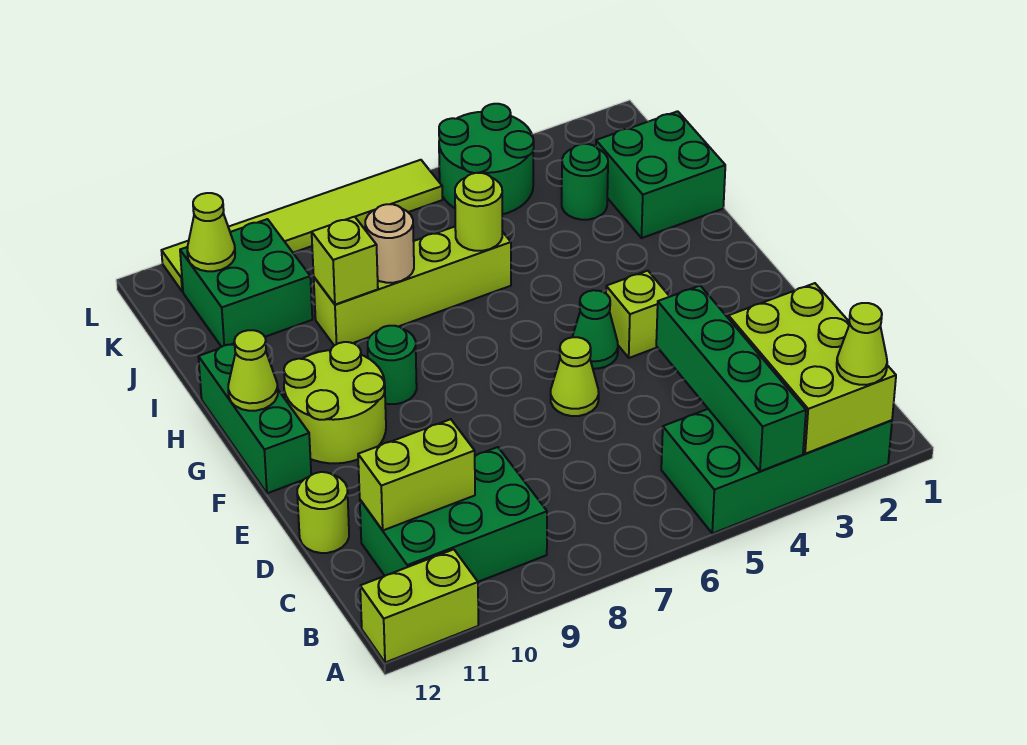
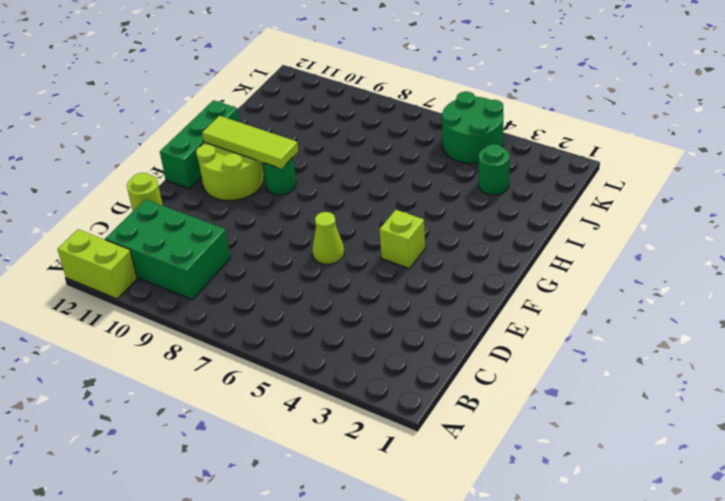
lime tile G9:G11 level 2 -> none
none -> green brick A2:B5 level 1
none -> green cone F5 level 1
none -> green brick I1:J2 level 1

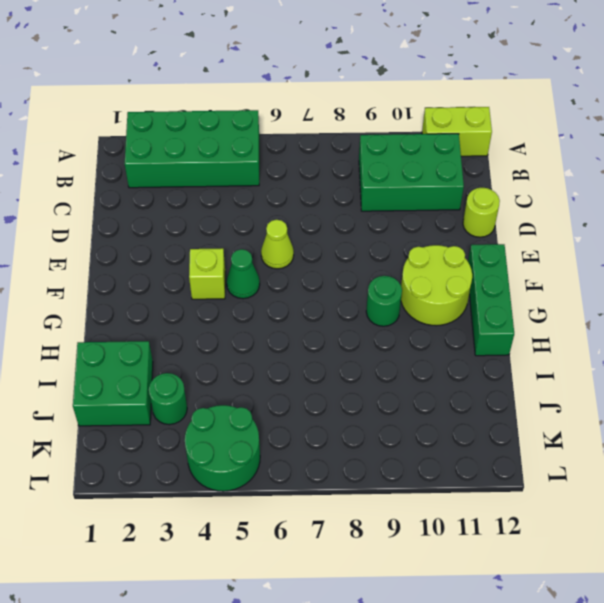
none -> lime brick I6:I9 level 1
none -> green brick J10:K11 level 1
none -> lime tile L6:L11 level 1

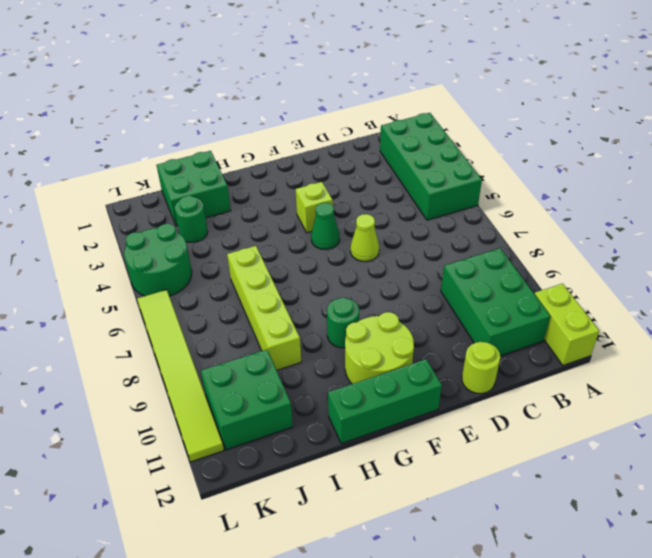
none -> lime brick A2:C3 level 2
none -> green brick A4:D4 level 2
none -> lime brick C10:C11 level 2

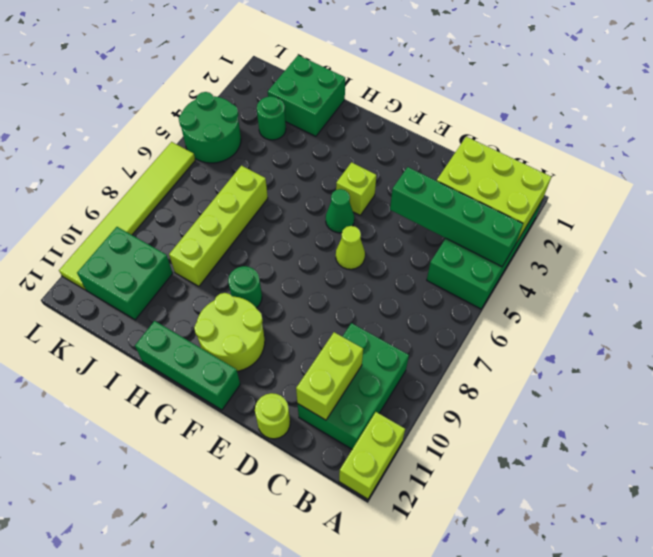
none -> lime cone G12 level 2
none -> lime round brick I6 level 2
none -> tan round brick I8 level 2

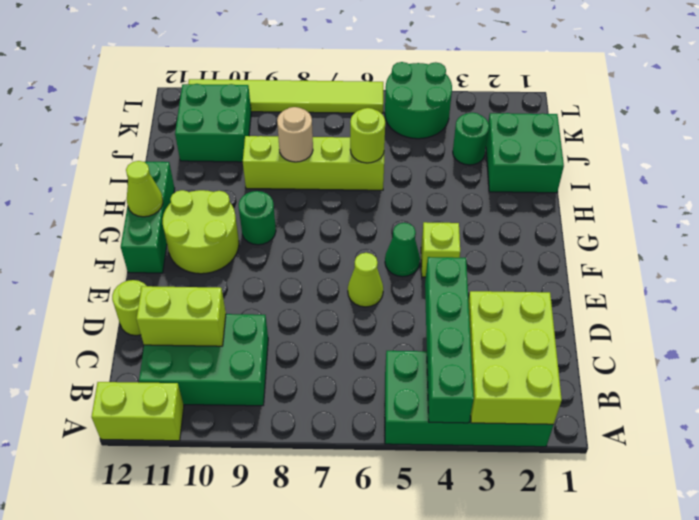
none -> lime brick I9 level 2
none -> lime cone K11 level 2
none -> lime cone A2 level 3

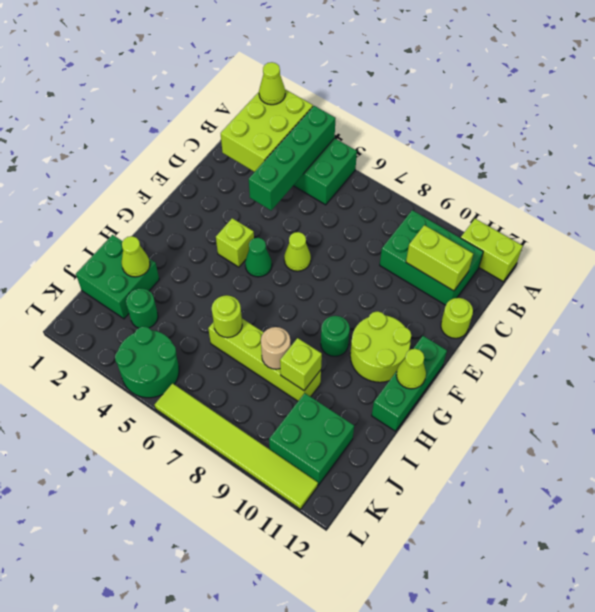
lime cone I2 level 2 -> lime cone K11 level 2

